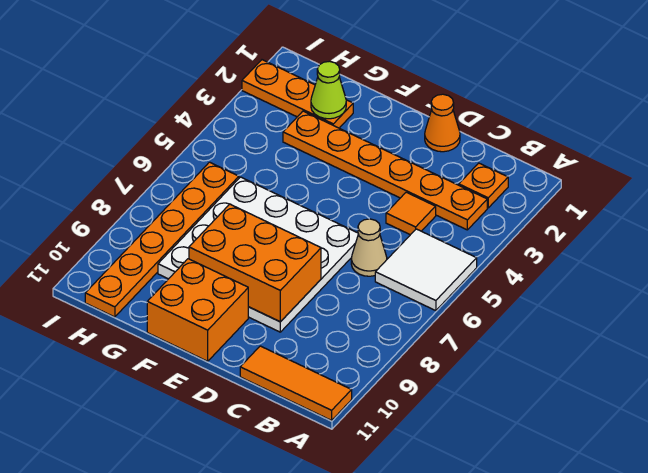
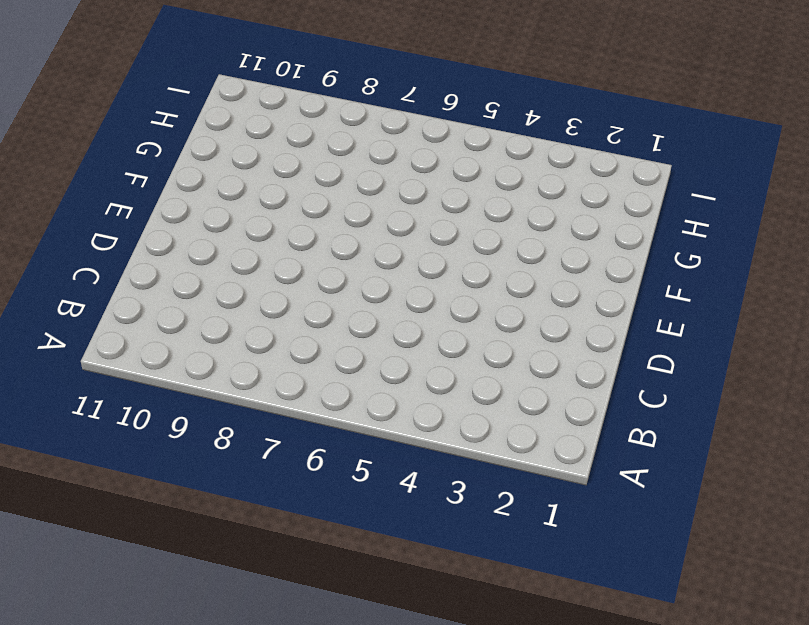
none -> white tile A5:B6 level 1
none -> orange tile A11:C11 level 1
none -> orange plate B2 level 1

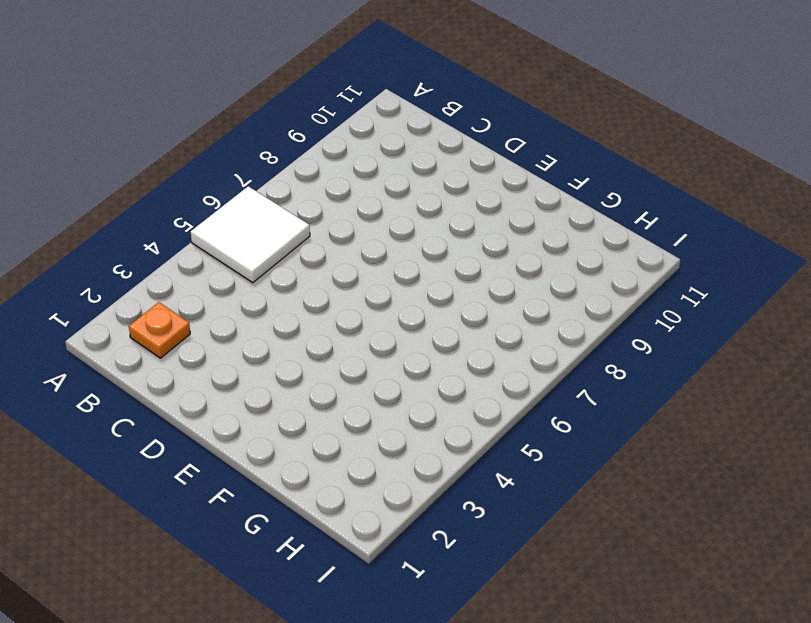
none -> orange tile A11:C11 level 1
none -> orange plate B3:G3 level 1
none -> orange tile C4 level 1

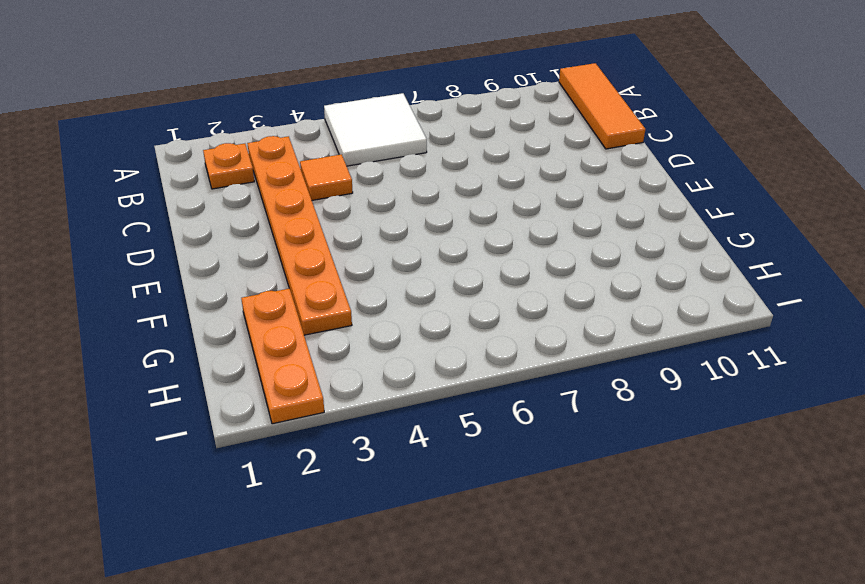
none -> tan cone C6 level 1
none -> orange cone D1 level 1
none -> white plate D6:G9 level 1

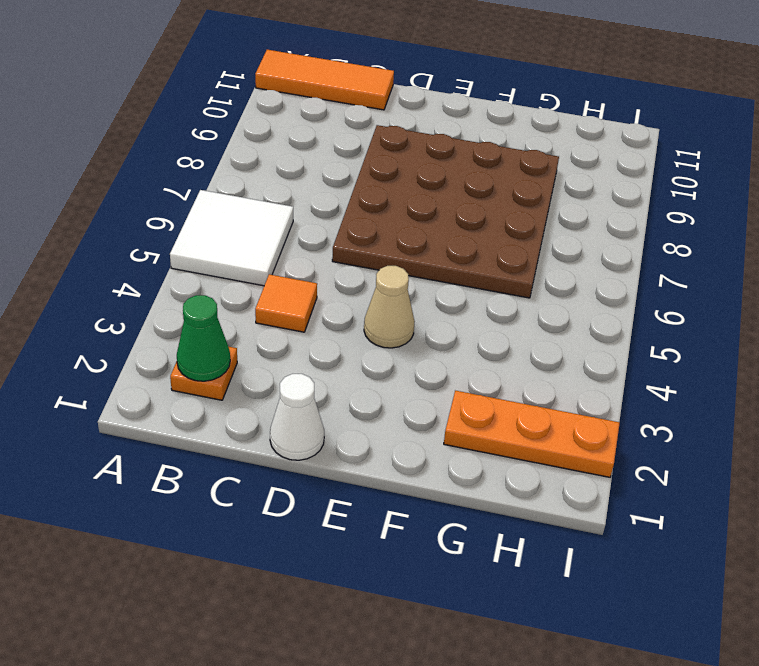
green cone B2 level 2 -> none
white cone D1 level 1 -> orange cone D1 level 1
brown plate D6:G9 level 1 -> white plate D6:G9 level 1
tan cone E4 level 1 -> tan cone C6 level 1
none -> orange plate B3:G3 level 1
none -> orange brick E10:F11 level 1
none -> orange plate H6:H11 level 1

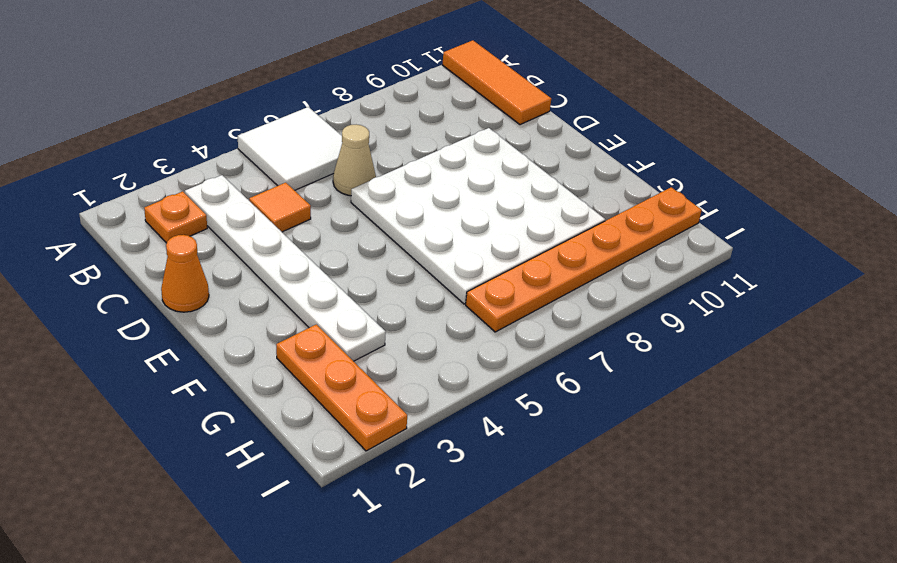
white plate B3:G3 level 1 -> orange plate B3:G3 level 1
none -> orange brick E10:F11 level 1
none -> orange brick D8:F9 level 2
none -> lime cone G2 level 2

